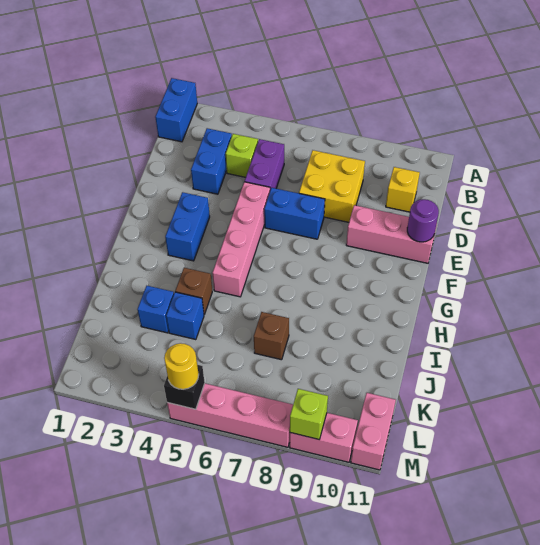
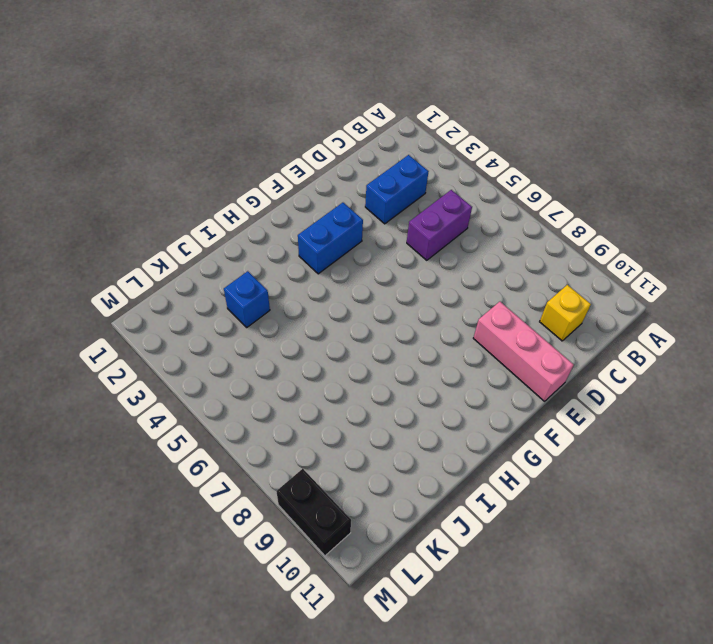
black brick M9:M10 level 1 -> pink brick M9:M10 level 1
none -> blue brick A1:B1 level 1
none -> lime brick C4 level 1
none -> yellow brick C7:D8 level 1

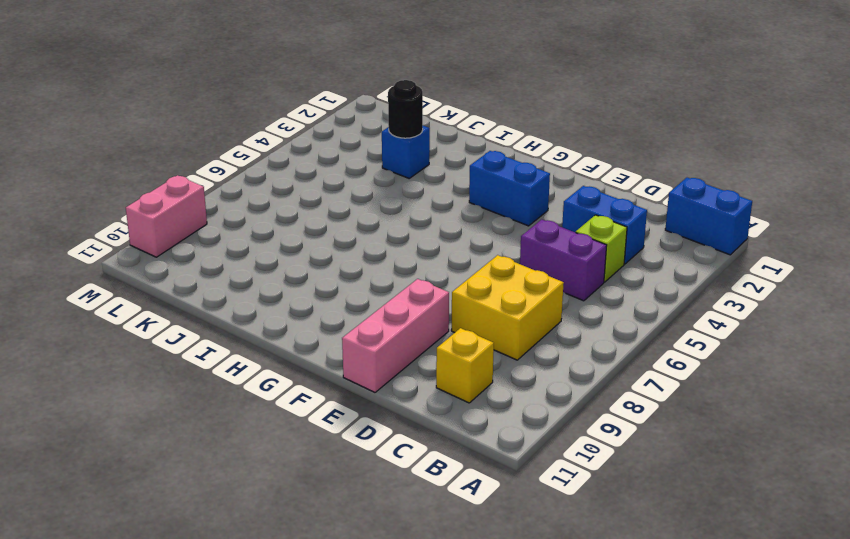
black round brick J3 level 2 -> none
none -> pink brick E5:H5 level 1
none -> blue brick E6:E7 level 1
none -> brown brick I4 level 1

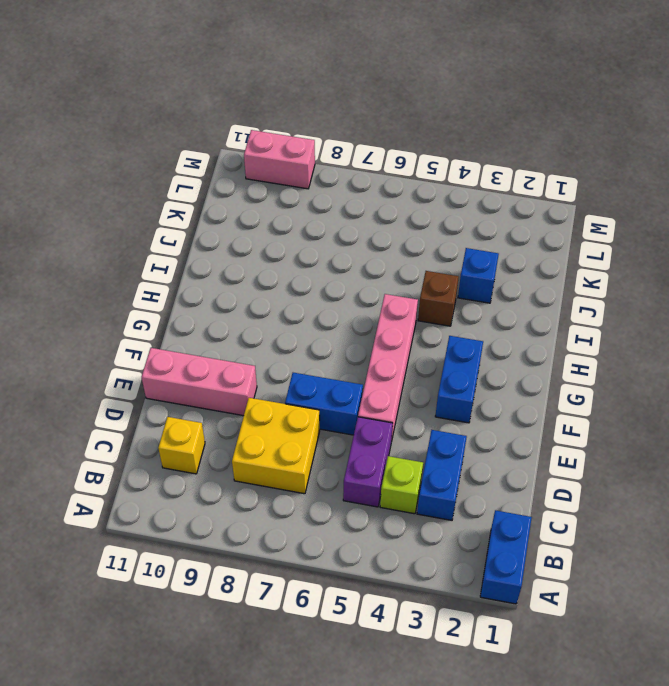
none -> blue brick J4 level 1
none -> brown brick J7 level 1
none -> pink brick L11:M11 level 1

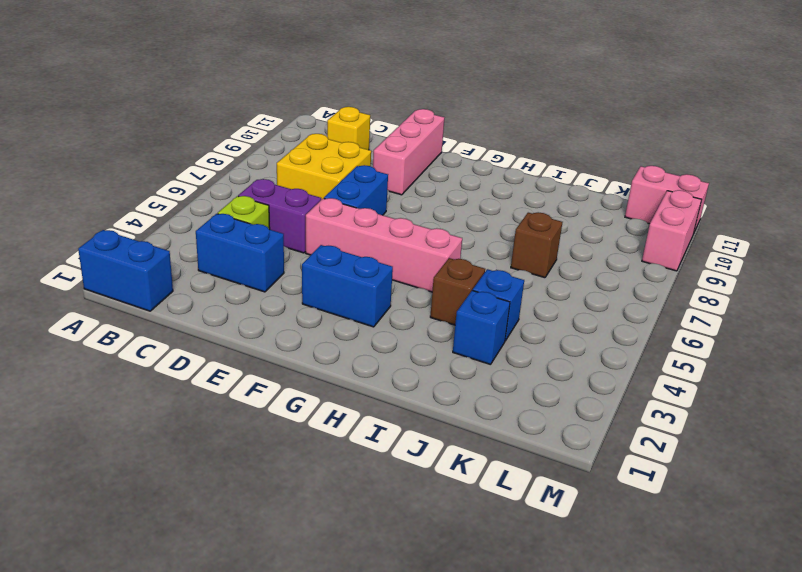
none -> pink brick M5:M8 level 1
none -> purple round brick E11 level 2
none -> black brick M5 level 2

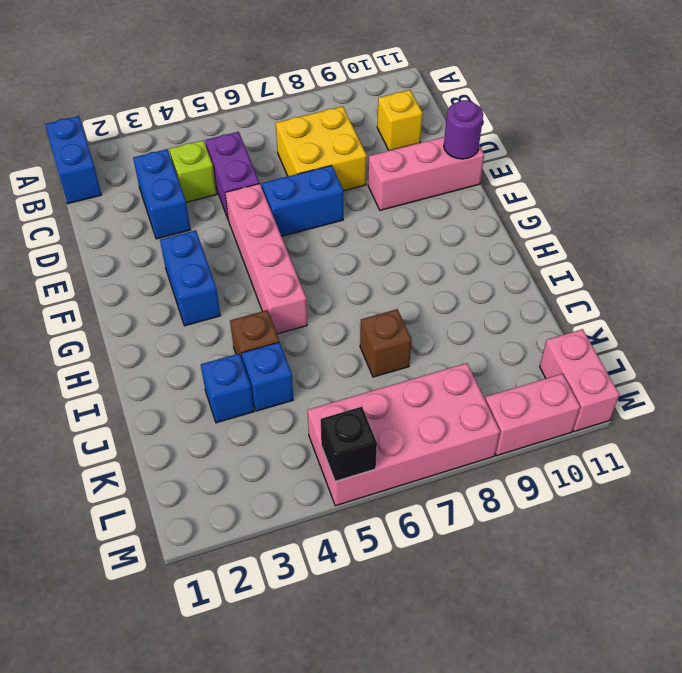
pink brick L5:M8 level 1 -> pink brick M5:M8 level 1
none -> lime brick M9 level 2
none -> yellow round brick M5 level 3

